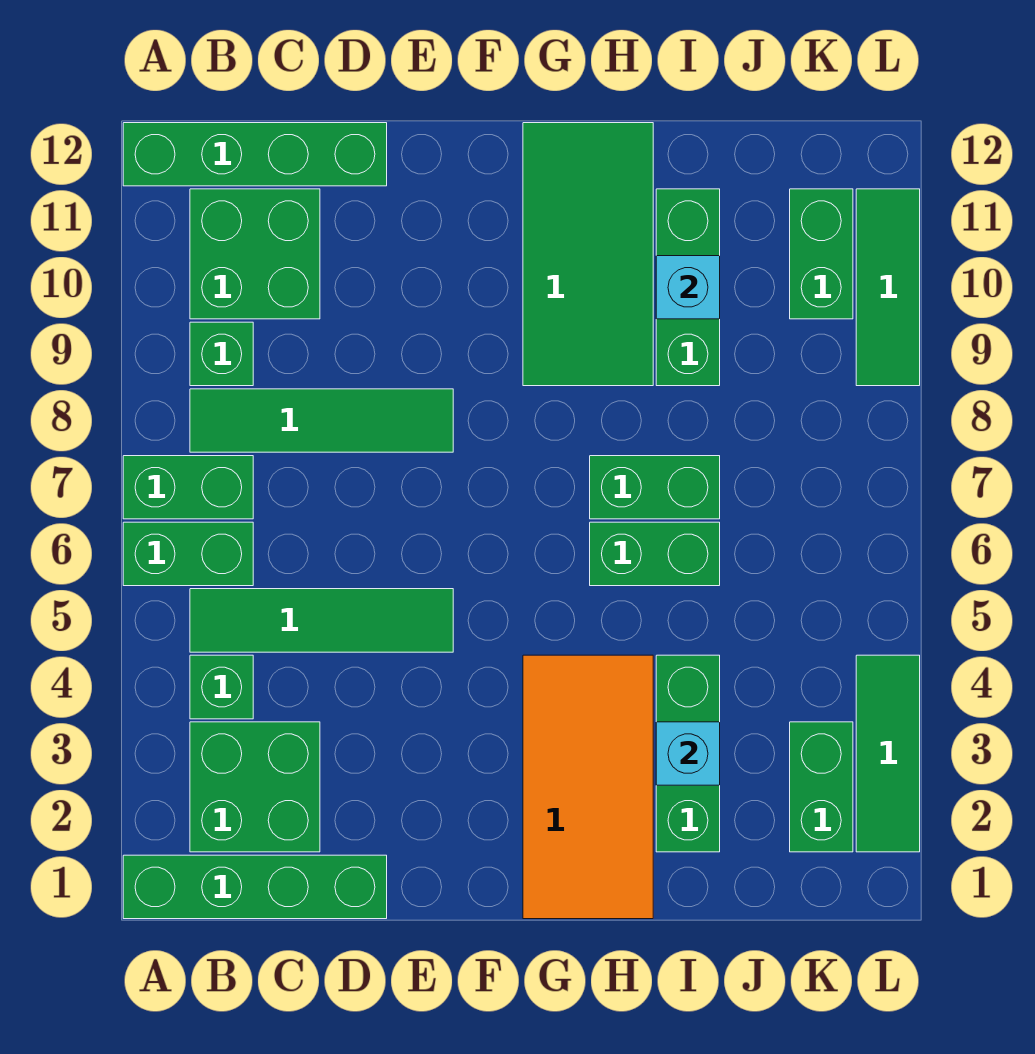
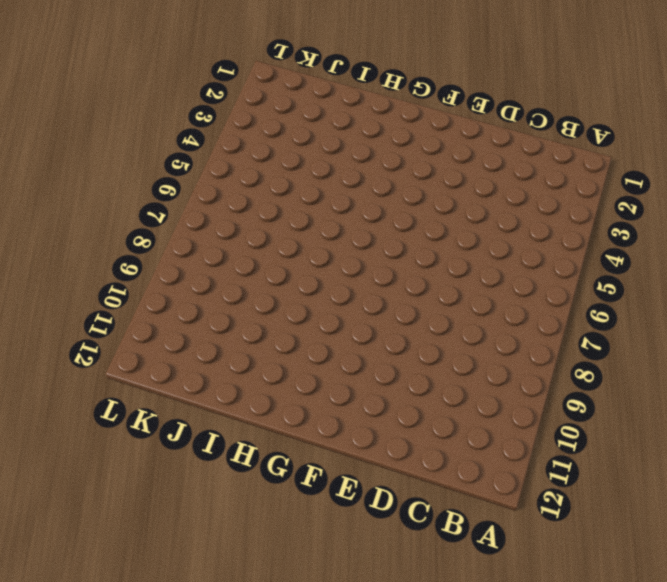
none -> green brick A1:D1 level 1
none -> green brick A6:B6 level 1
none -> green brick A7:B7 level 1

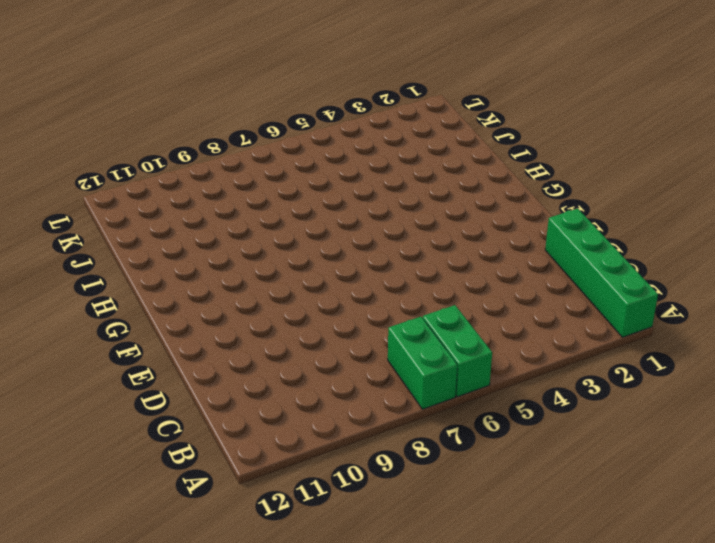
none -> green brick A12:D12 level 1
none -> green brick B2:C3 level 1
none -> green brick B4 level 1

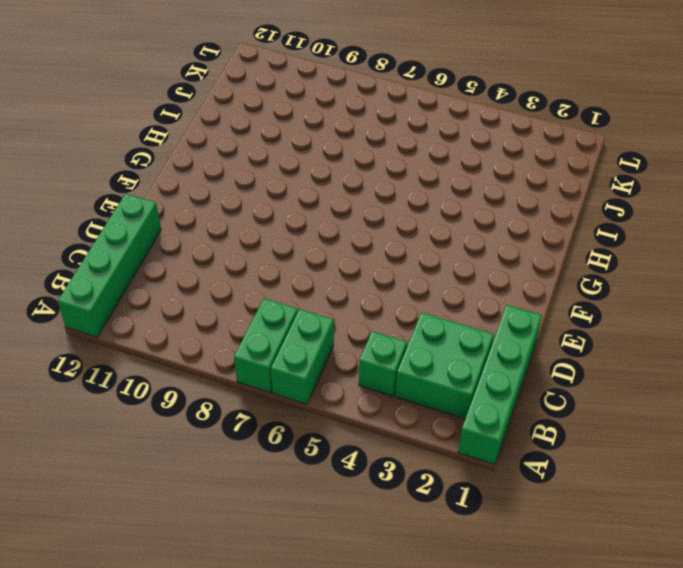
none -> green tile B5:E5 level 1
none -> green tile B8:E8 level 1
none -> green brick B9 level 1

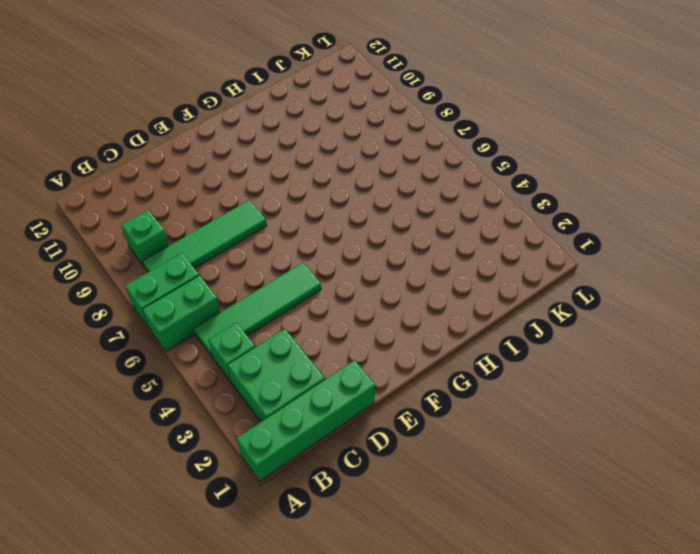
none -> green brick A12:D12 level 1
none -> green brick B10:C11 level 1
none -> orange tile G1:H4 level 1

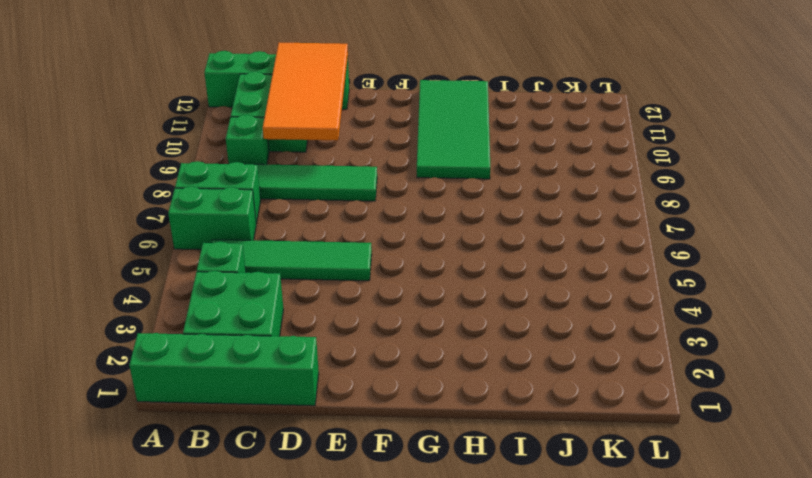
orange tile C9:D12 level 2 -> orange tile G1:H4 level 1
none -> green brick H6:I6 level 1
none -> green brick H7:I7 level 1
none -> green brick I2:I4 level 1

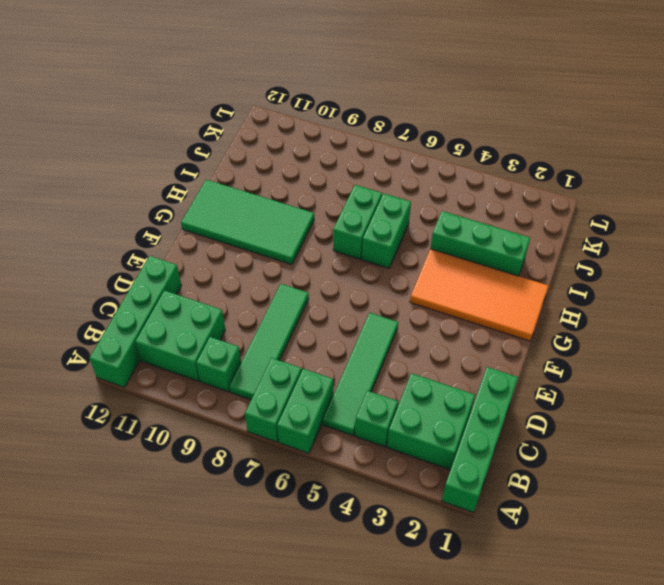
none -> green brick I9:I11 level 1
none -> green brick K2:K3 level 1
none -> green brick K10:K11 level 1

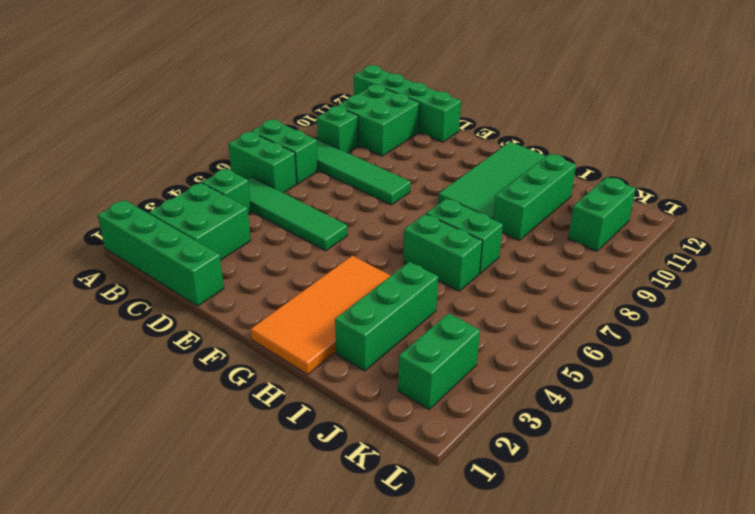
none -> green tile L2:L4 level 1
none -> green tile L9:L11 level 1
none -> cyan brick I3 level 2

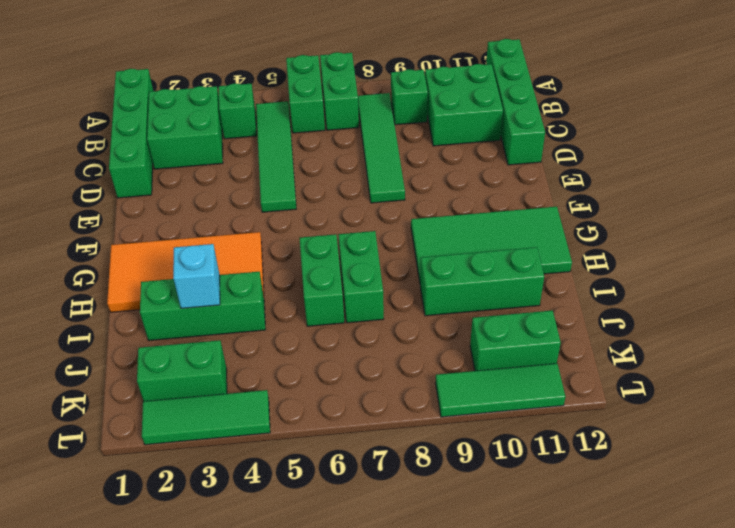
none -> cyan brick I10 level 2

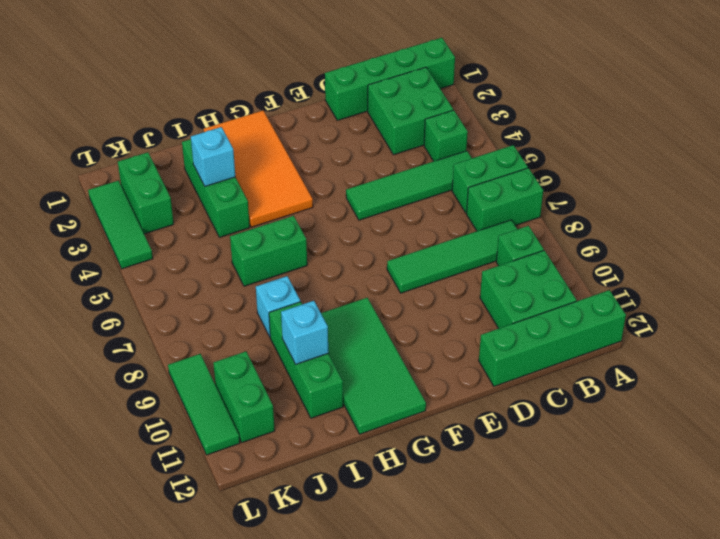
cyan brick I8 level 1 -> none
none -> green brick H7:I7 level 1

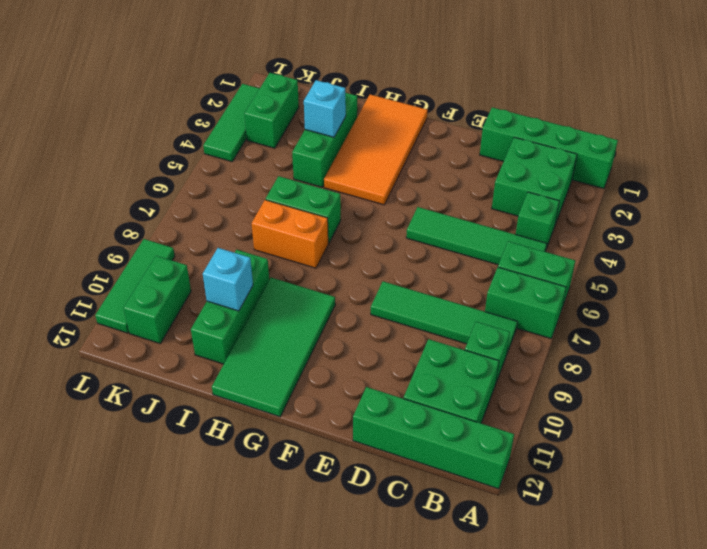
orange brick H7:I7 level 1 -> green brick H7:I7 level 1

